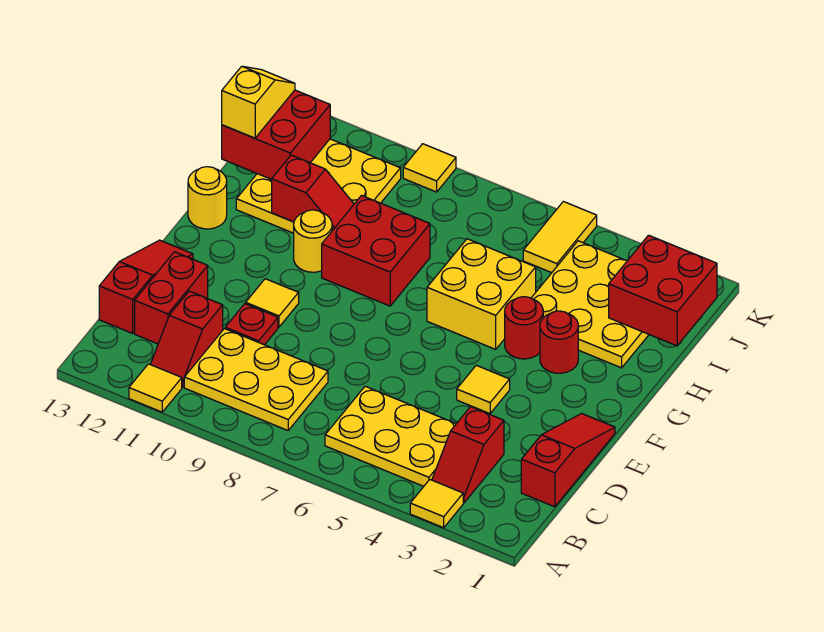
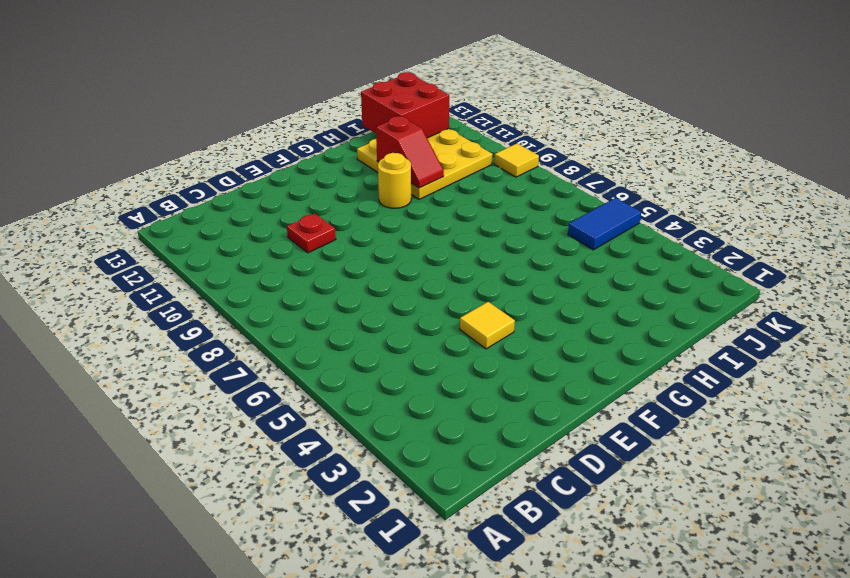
blue tile J5:K5 level 1 -> yellow tile J5:K5 level 1
none -> yellow tile A3 level 1
none -> yellow tile A11 level 1
none -> red slope B3:C3 level 1 top C

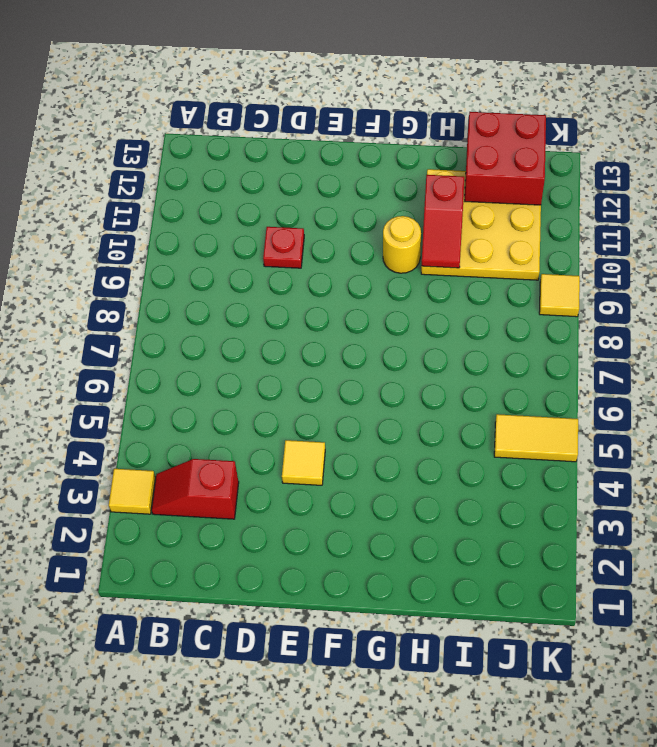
none -> yellow tile A11 level 1
none -> yellow plate B4:C6 level 1
none -> yellow plate B8:C10 level 1

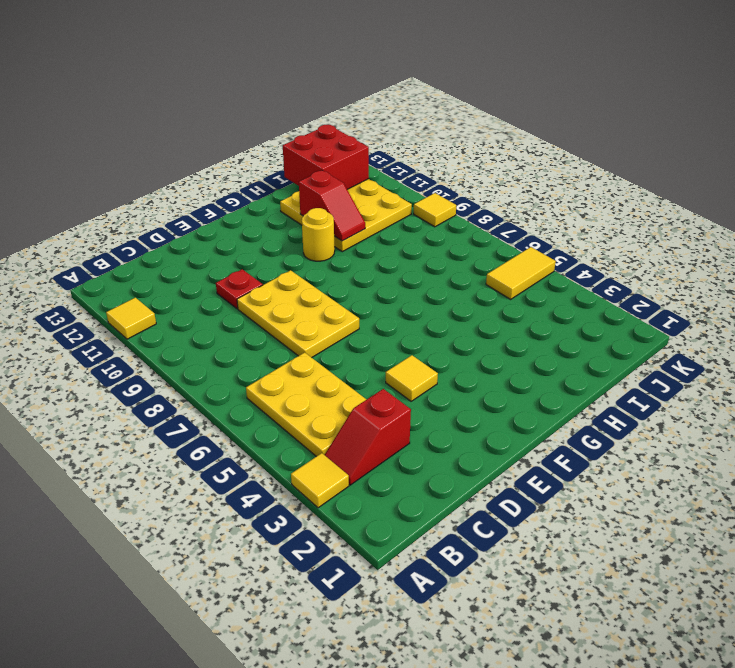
yellow plate D7:E9 level 1 -> yellow plate B8:C10 level 1
none -> red slope B11:C11 level 1 top C
none -> red slope C1:E1 level 1 top C
none -> red brick C12:D12 level 1

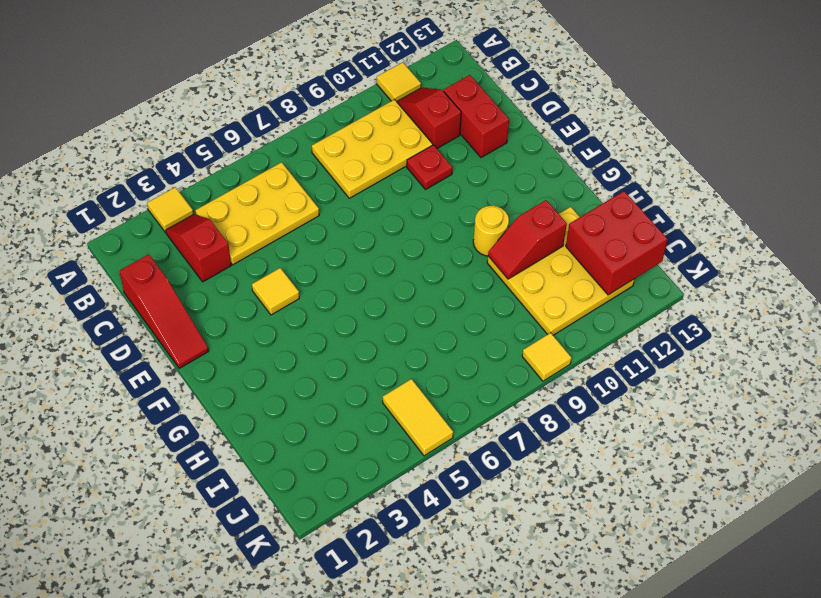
none -> red slope C13:E13 level 1 top C
none -> yellow tile E10 level 1
none -> red round brick G3 level 1

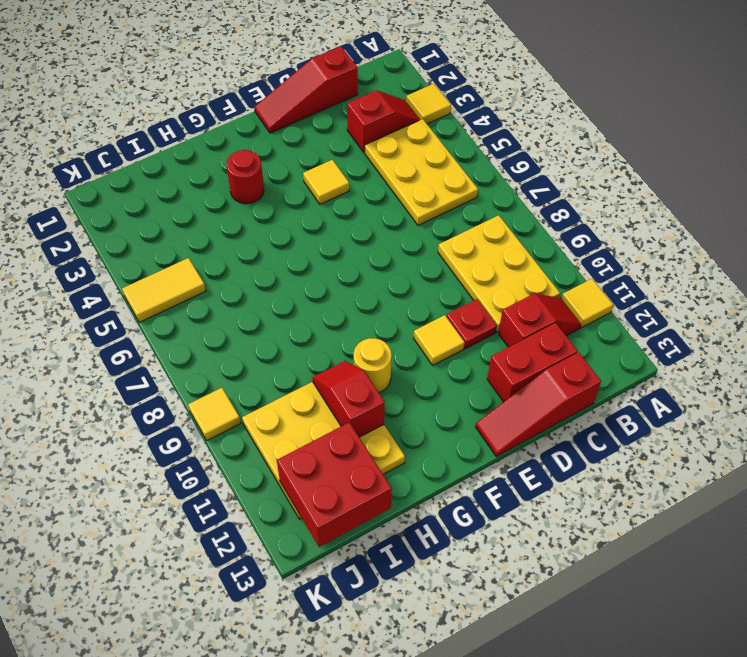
none -> red round brick G4 level 1
none -> yellow brick G5:H6 level 1
none -> red brick G8:H9 level 1

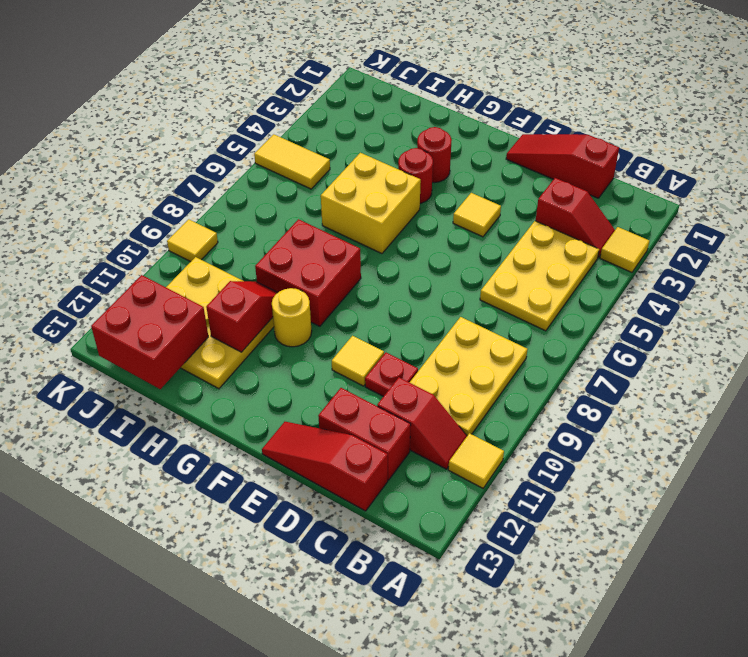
none -> yellow round brick G13 level 1
none -> yellow plate H2:J4 level 1
none -> red brick I1:J2 level 2

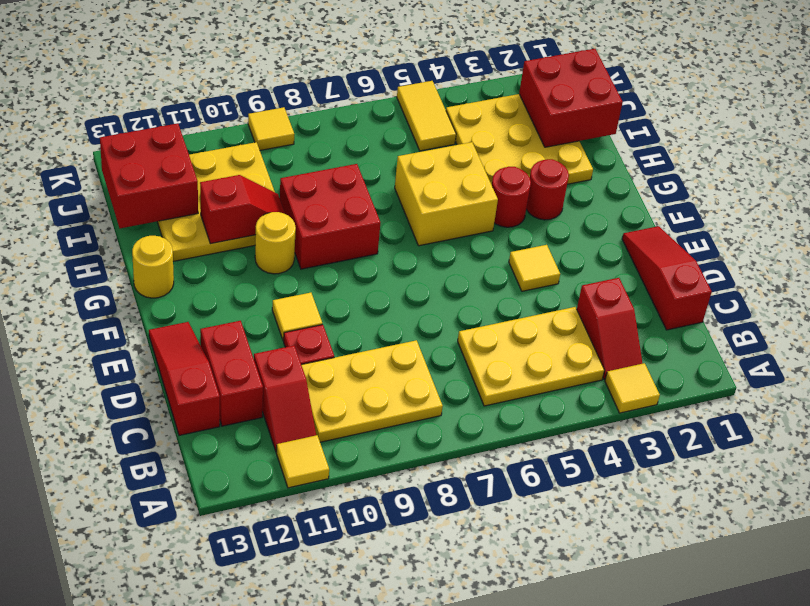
none -> yellow slope I13:J13 level 3 top I

